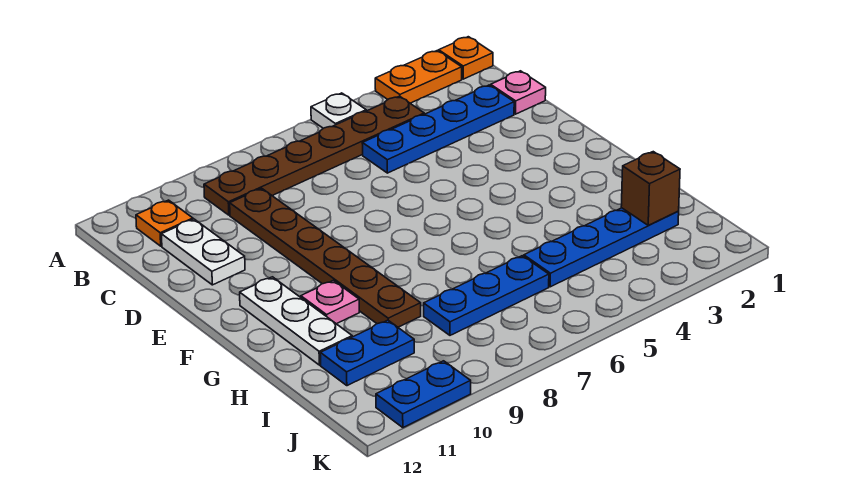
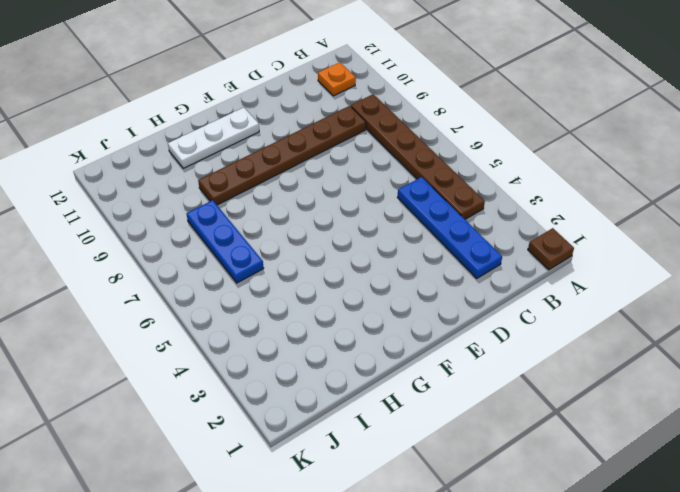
brown plate A1 level 1 -> orange plate A1 level 1
none -> orange plate A2:A3 level 1
none -> white plate A5 level 1
none -> pink plate C1 level 1

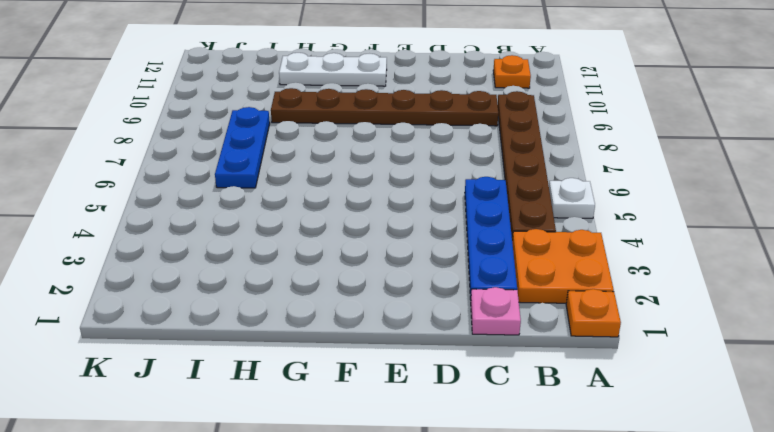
orange plate A2:B3 level 1 -> orange plate A2:A3 level 1
none -> white plate C11:D11 level 1
none -> pink plate G10 level 1
none -> blue plate I2:I5 level 1

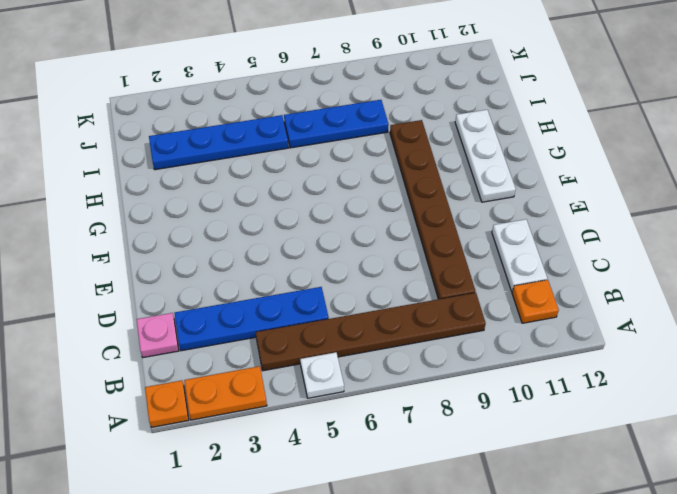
none -> pink plate G10 level 1
none -> blue plate I10:I11 level 1
none -> blue plate K10:K11 level 1

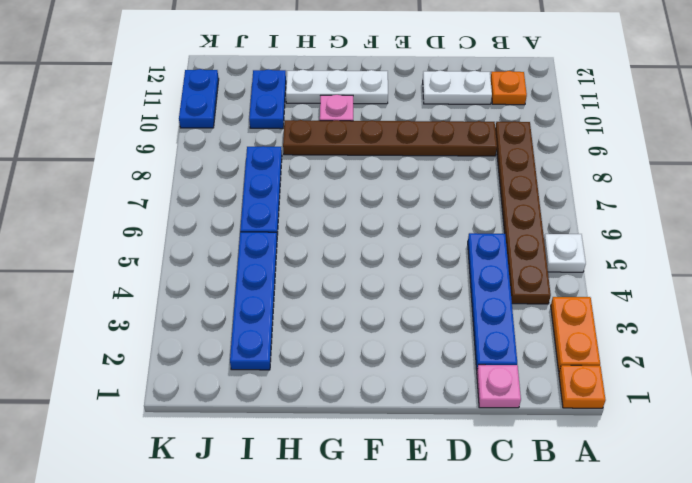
none -> brown brick I2 level 2

